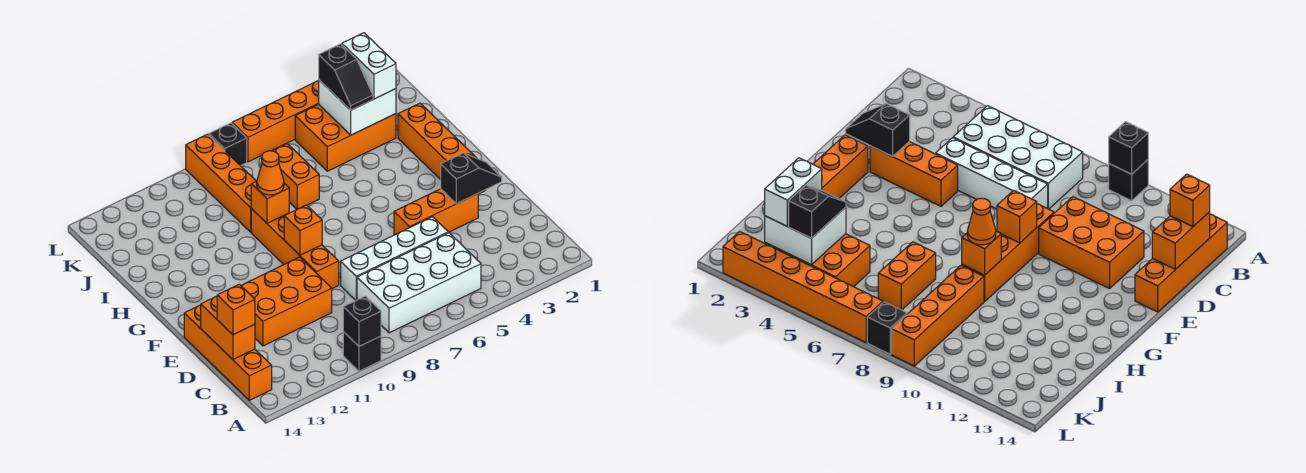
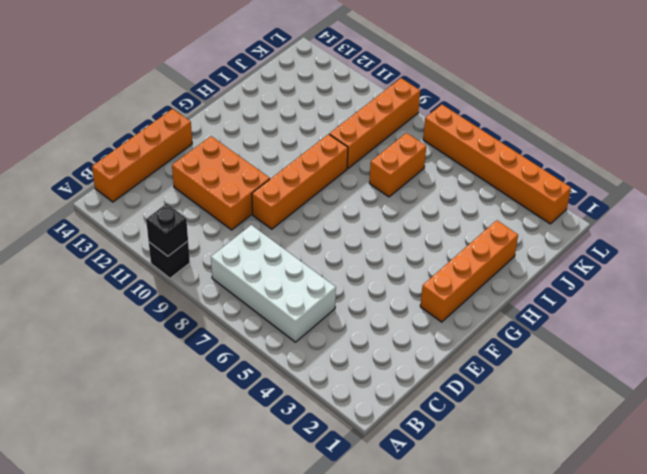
none -> white brick D5:D8 level 1
none -> orange brick E3:E5 level 1
none -> orange brick J3:K5 level 1

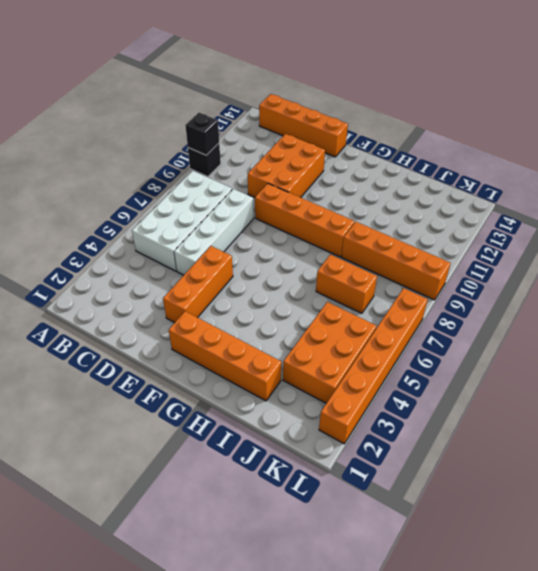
none -> black brick L8 level 1
none -> orange brick C14:D14 level 2
none -> black slope E2:E3 level 2 top 3

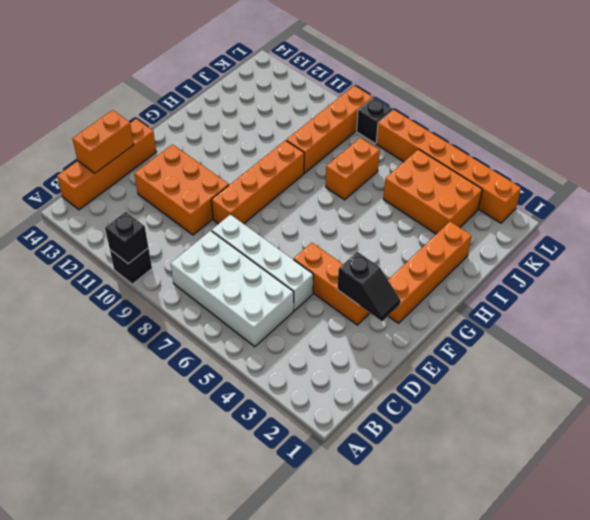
none -> orange brick F9 level 2
none -> orange brick H9 level 2
none -> white brick J3:K4 level 2

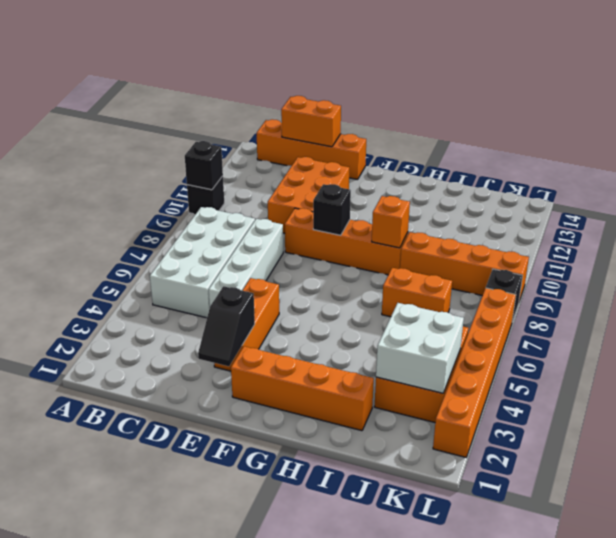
black brick F9 level 2 -> orange brick F9 level 2
none -> orange brick C14 level 3
none -> orange cone H9 level 3
none -> white brick J3:K3 level 3

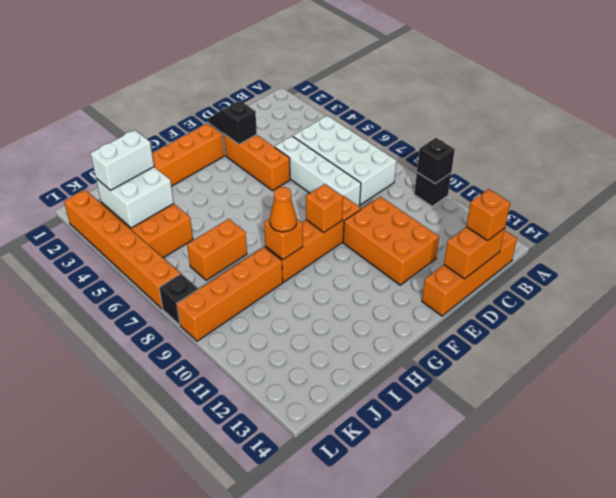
none -> black slope J4:K4 level 3 top K

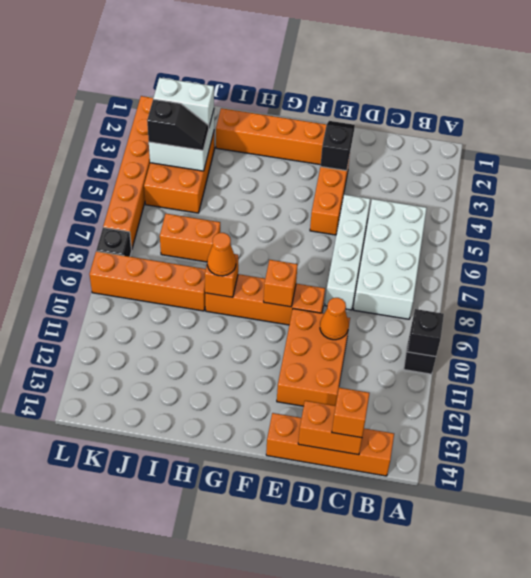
orange cone D10 level 2 -> none

